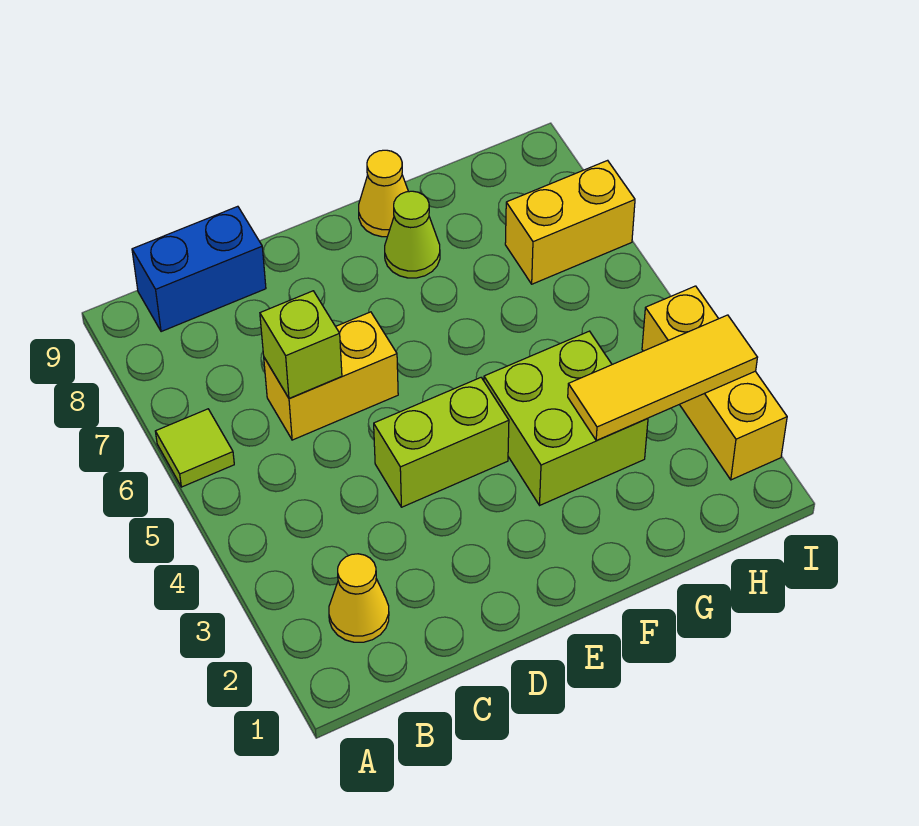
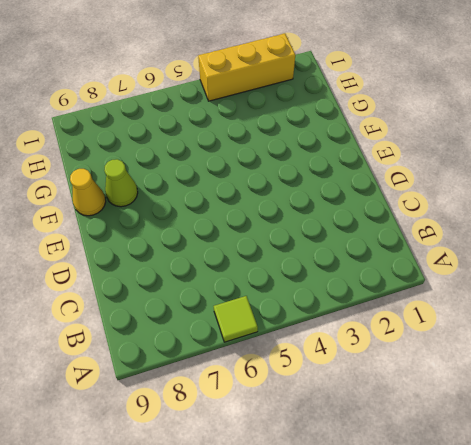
none -> yellow cone B2 level 1
none -> blue brick B9:C9 level 1
none -> yellow brick C6:D6 level 1

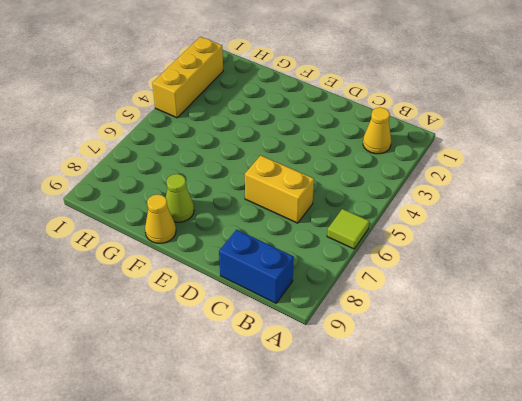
none -> lime brick D4:E4 level 1
none -> lime brick F3:G4 level 1
none -> yellow brick H7:I7 level 1

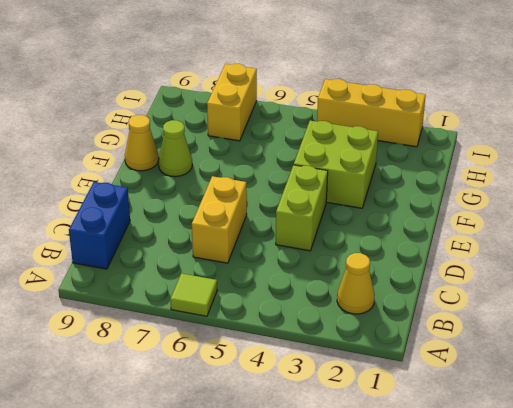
none -> lime brick C6 level 2
none -> yellow tile G3:I3 level 2

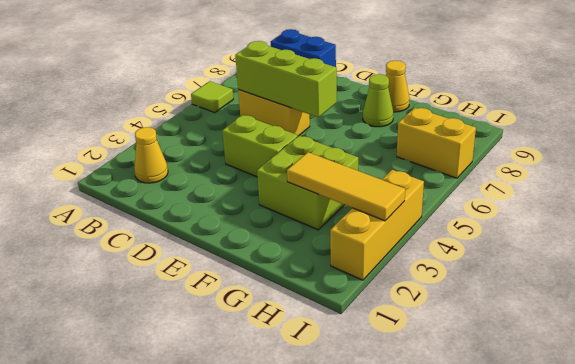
lime brick C6:E6 level 2 -> lime brick C6 level 2

